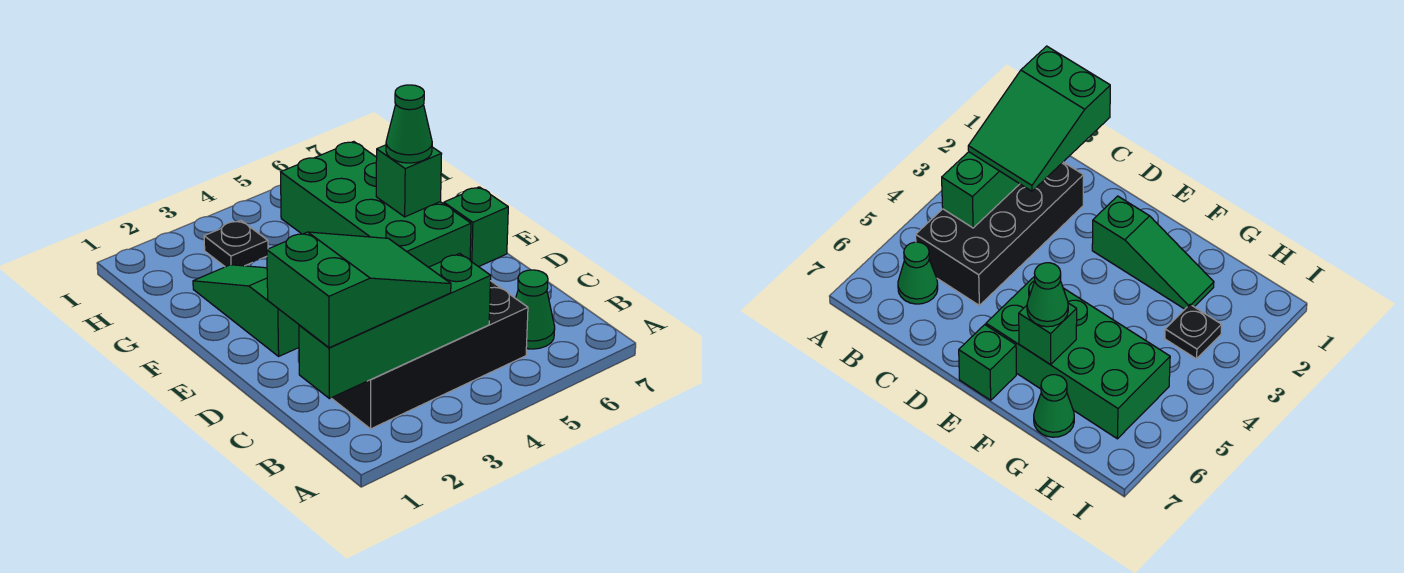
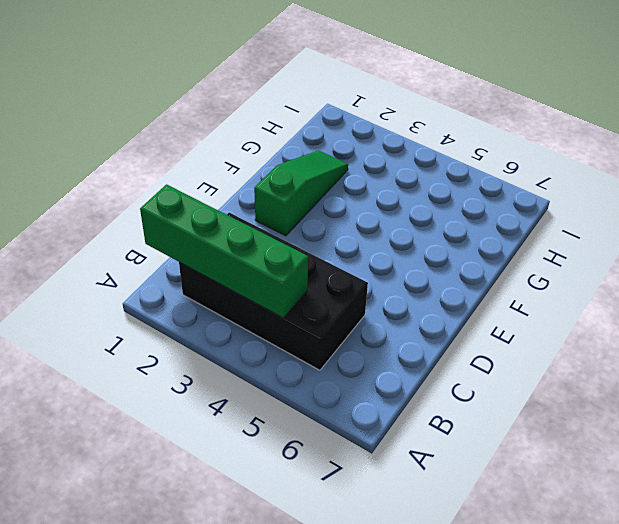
none -> green cone B6 level 1
none -> green brick E5:H6 level 1

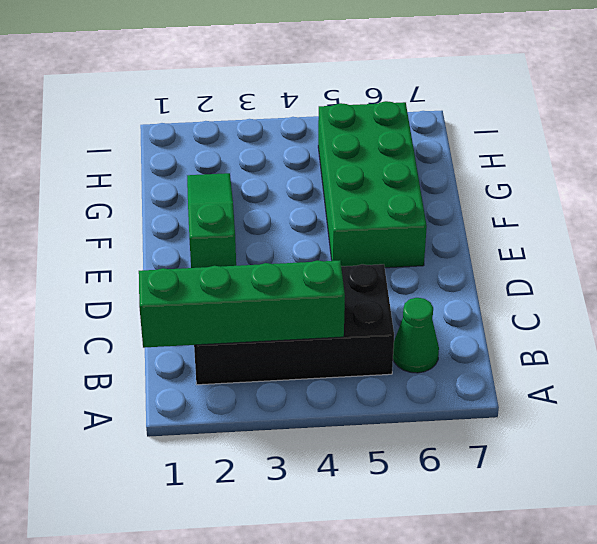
none -> green brick E7 level 1
none -> green cone G7 level 1

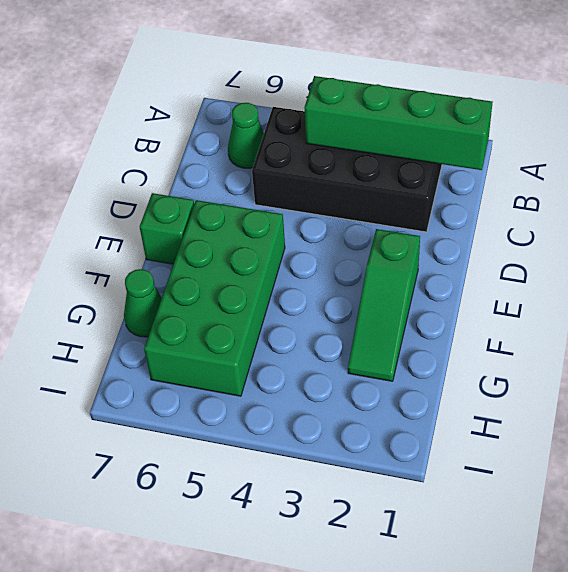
none -> black plate H3 level 1
none -> green brick F6 level 2

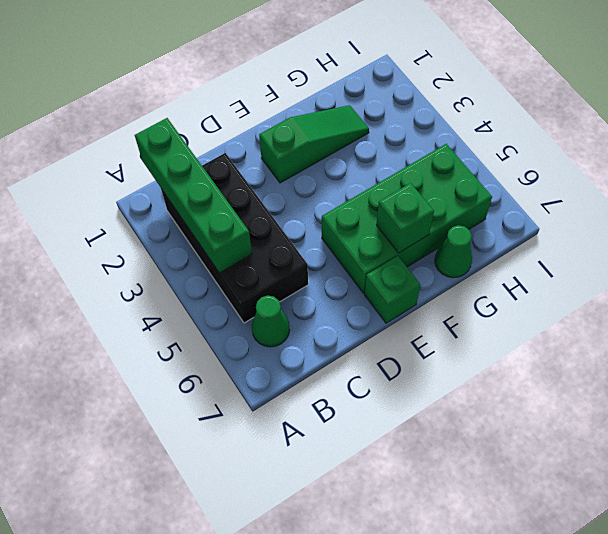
none -> black plate H3 level 1
none -> green slope B1:C3 level 3 top 1

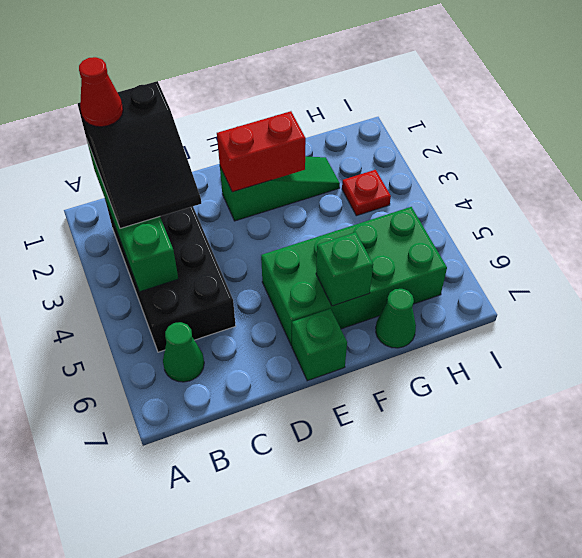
black slope B1:C3 level 3 top 1 -> green slope B1:C3 level 3 top 1
red cone B1 level 4 -> none
red brick E2:F2 level 2 -> none
red plate H3 level 1 -> black plate H3 level 1
none -> green cone F6 level 3

